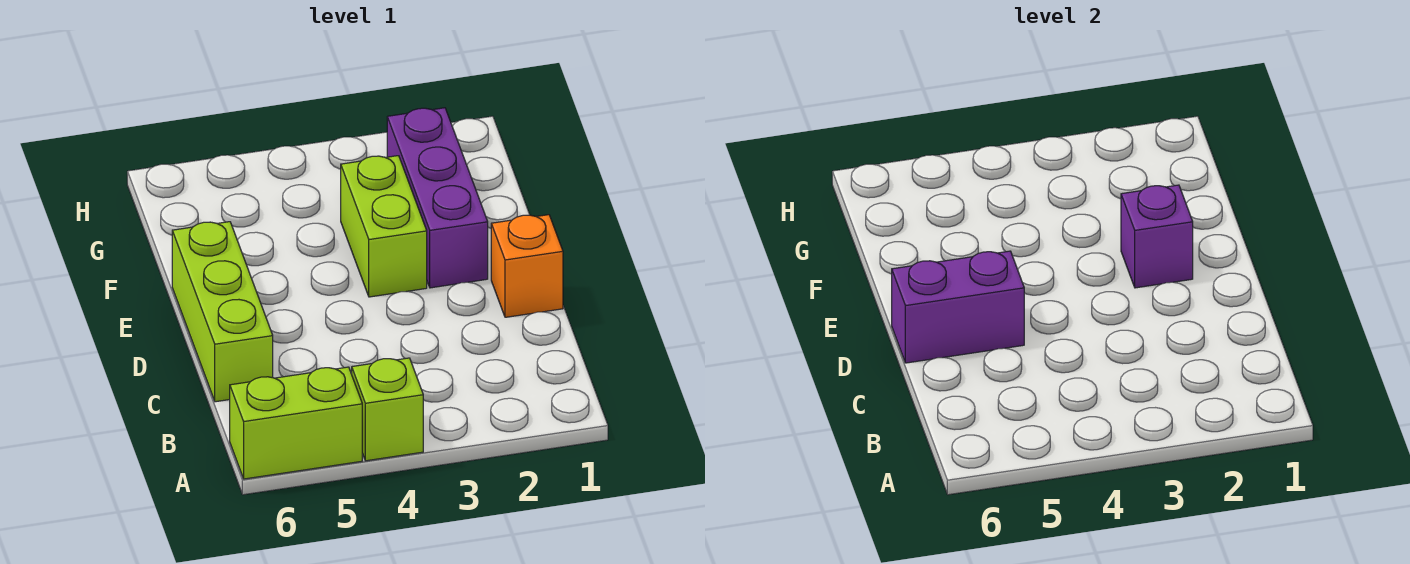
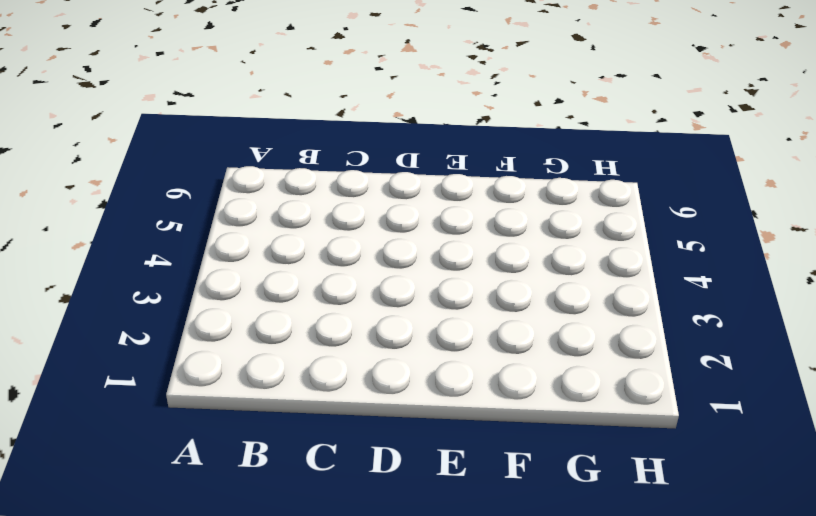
none -> lime brick A4 level 1
none -> lime brick A5:A6 level 1

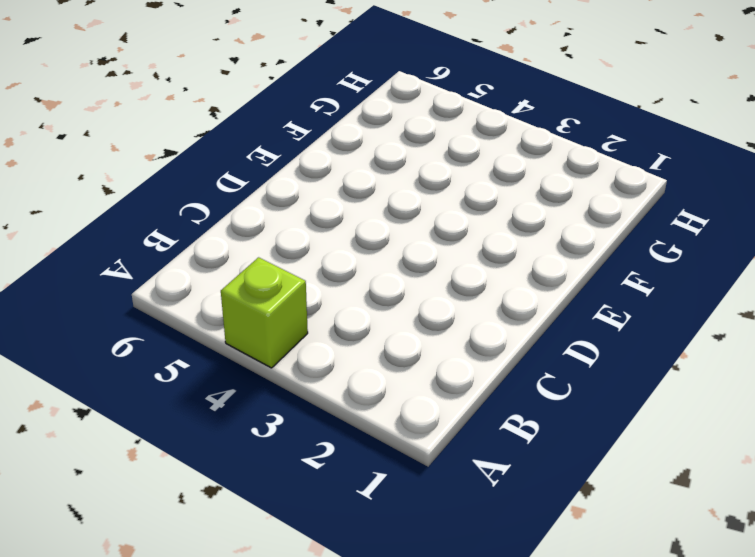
none -> lime brick A5:A6 level 1
none -> lime brick C6:E6 level 1

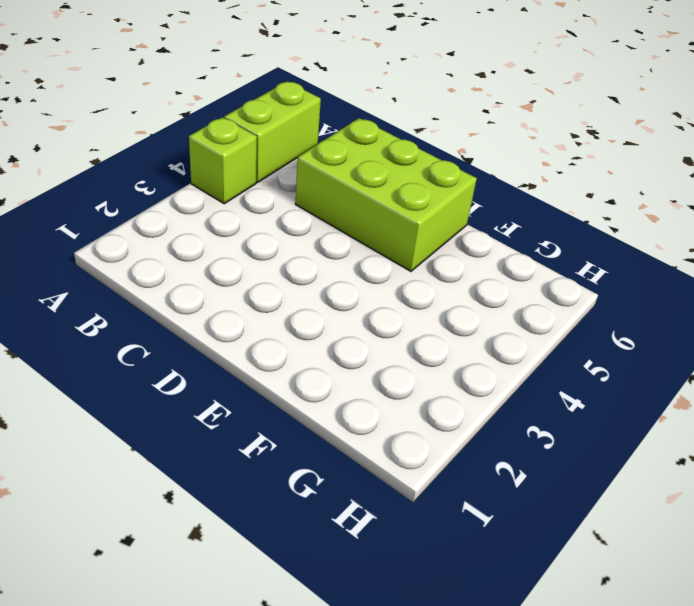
lime brick C5:E6 level 1 -> lime brick C6:E6 level 1
none -> orange brick D1 level 1
none -> purple brick E2:G2 level 1

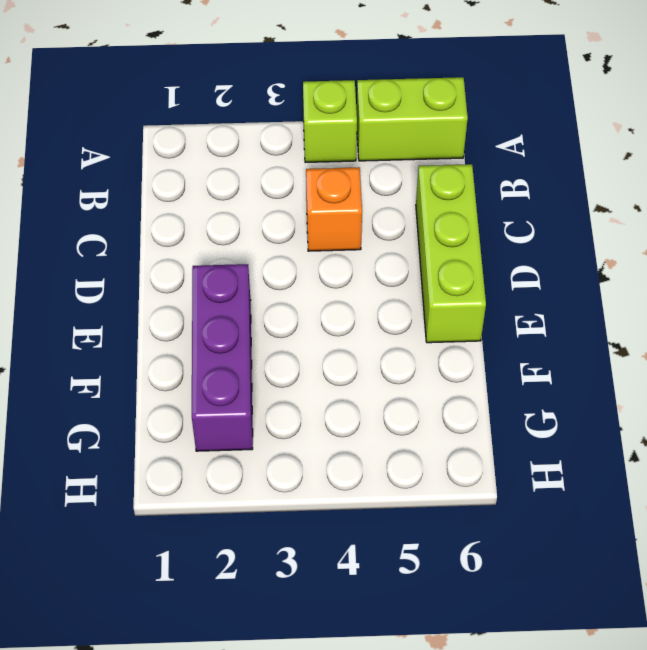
orange brick C4 level 1 -> orange brick D1 level 1
none -> lime brick E3:F3 level 1
none -> purple brick D5:D6 level 2

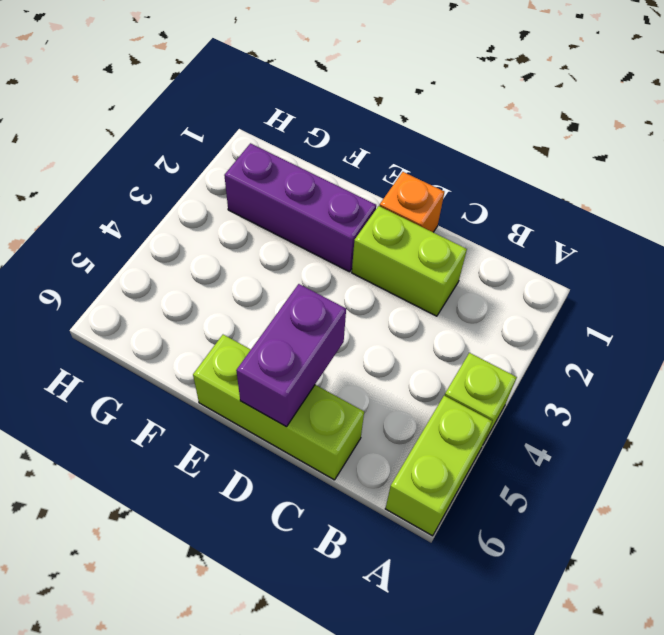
lime brick C2:D2 level 1 -> lime brick E3:F3 level 1
none -> purple brick E2 level 2

